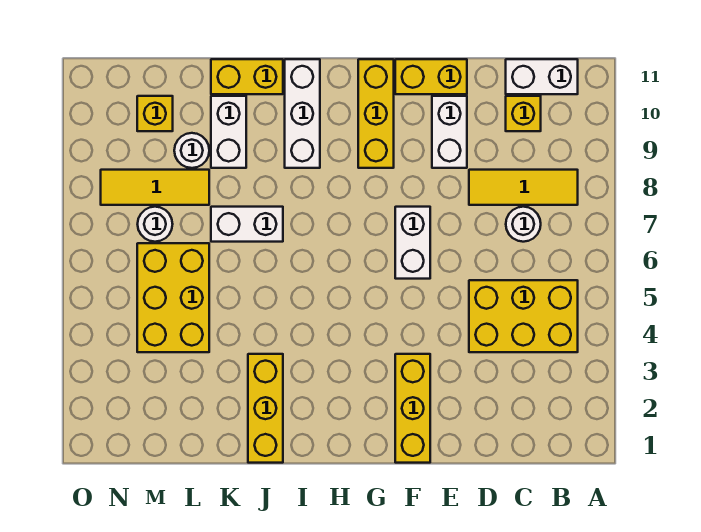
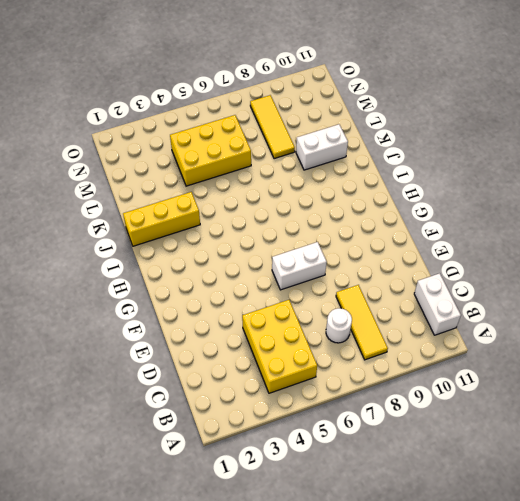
none -> yellow brick C10 level 1
none -> white brick E9:E10 level 1
none -> yellow brick E11:F11 level 1

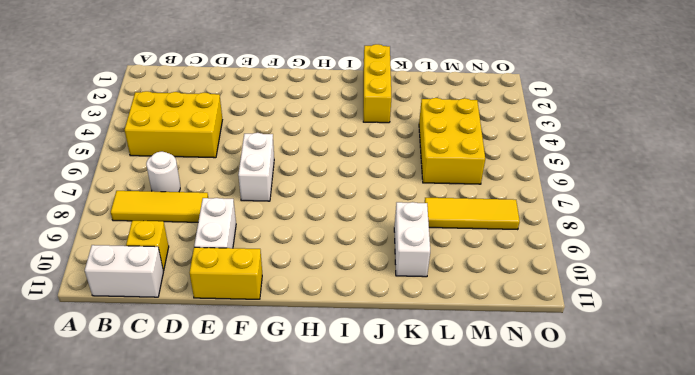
none -> yellow brick F1:F3 level 1
none -> yellow brick G9:G11 level 1
none -> white brick I9:I11 level 1

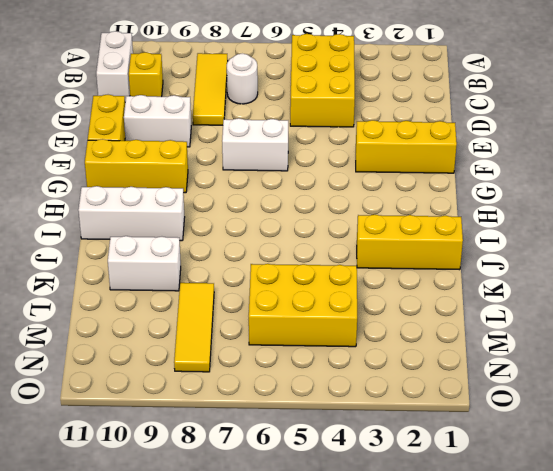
none -> white brick J7:K7 level 1
none -> yellow brick J11:K11 level 1
none -> white round brick L9 level 1

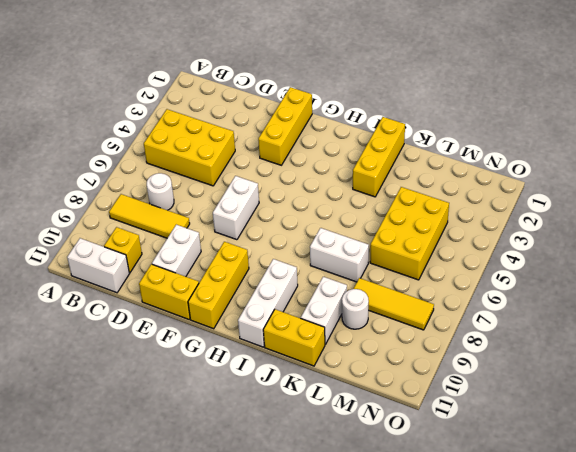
none -> white round brick M7 level 1
none -> yellow brick M10 level 1

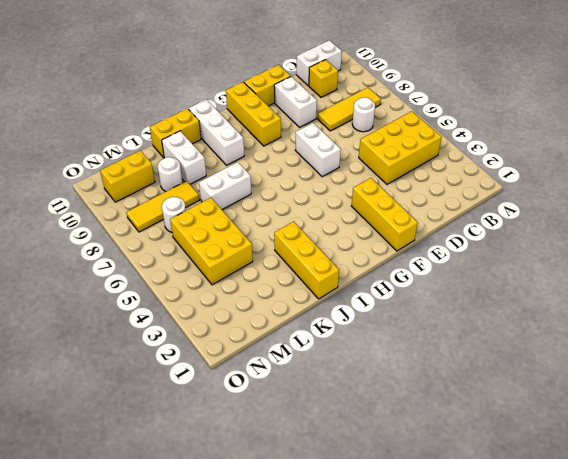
yellow brick M10:N10 level 1 -> yellow brick M10 level 1

